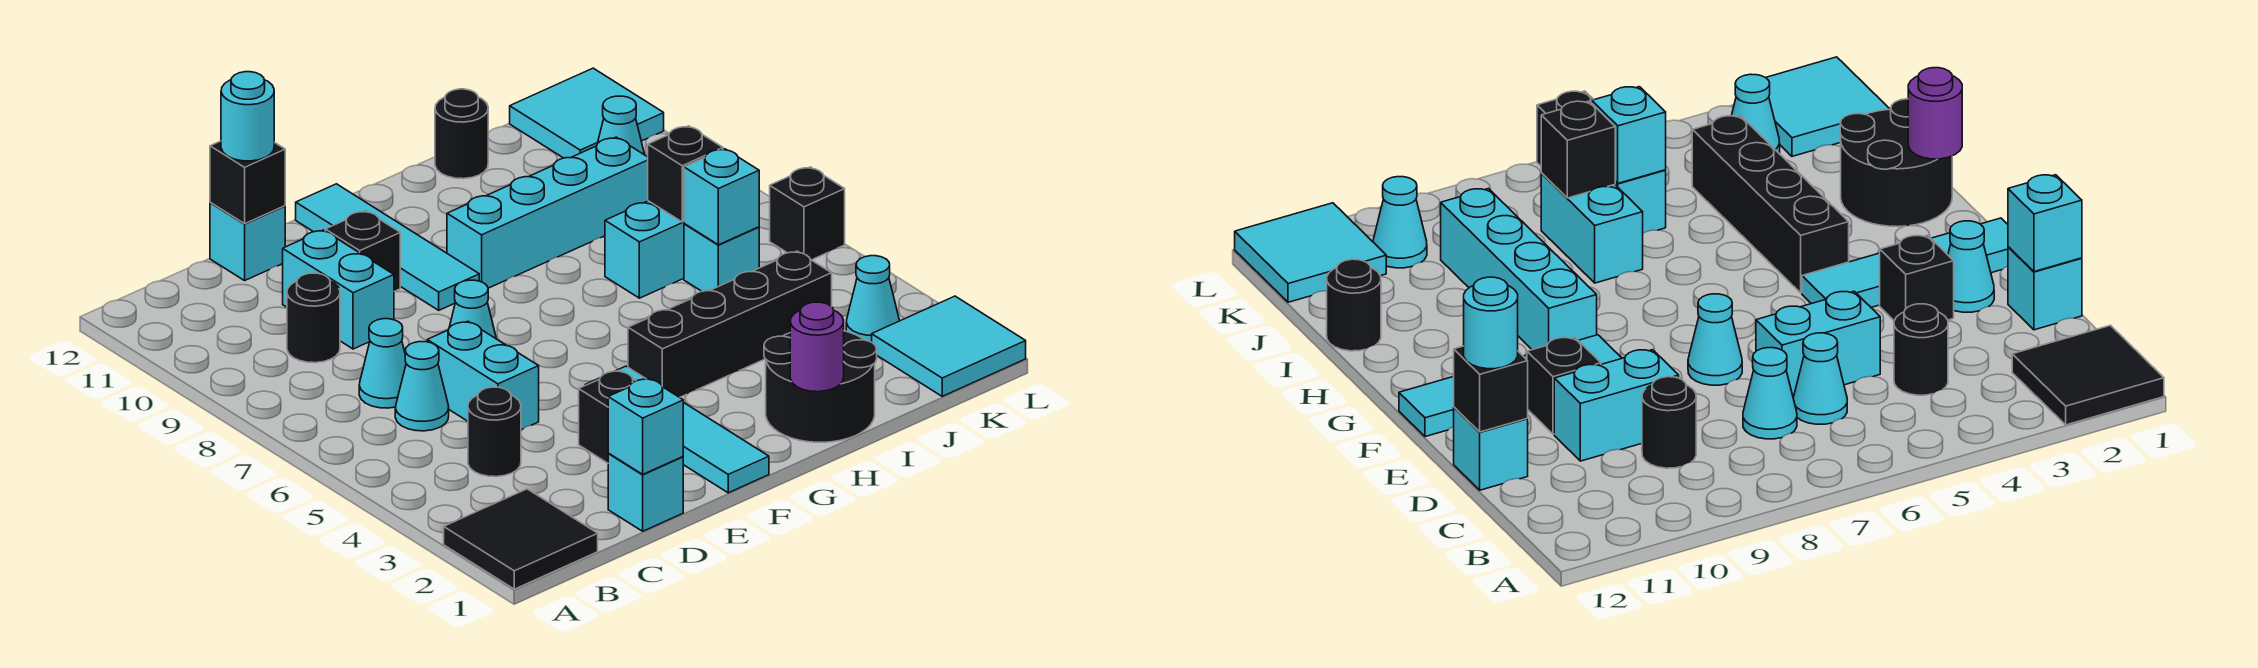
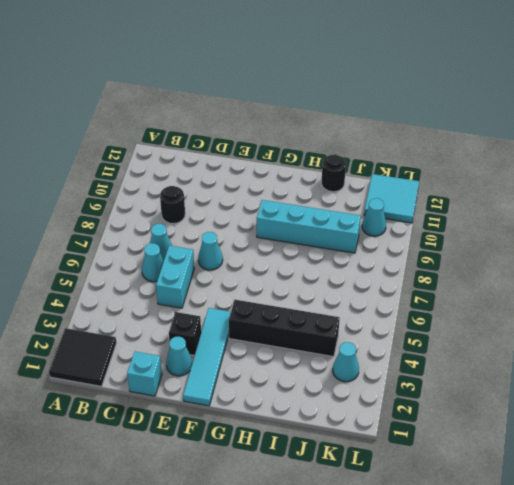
none -> black round brick C4 level 1
none -> cyan brick D9:D10 level 1
none -> cyan brick D12 level 1
none -> black brick E10 level 1

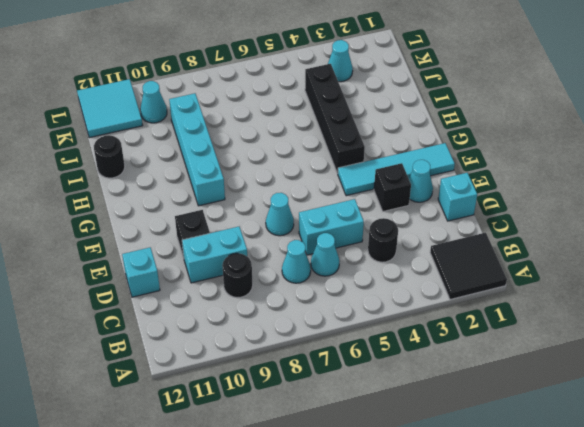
none -> cyan tile F9:F12 level 1
none -> black round brick H1:I2 level 1
none -> cyan brick I7:J7 level 1
none -> cyan brick J6 level 1

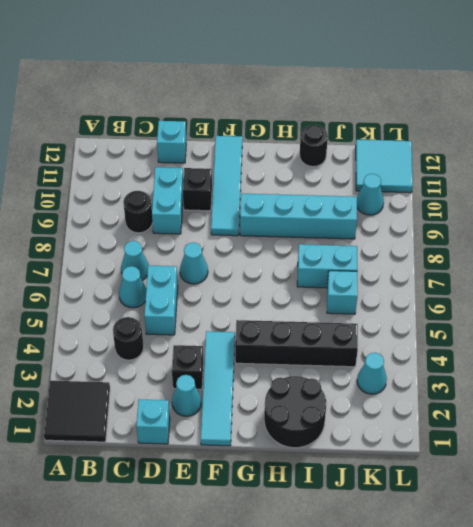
none -> cyan tile K1:L2 level 1
none -> black brick L6 level 1
none -> cyan brick D1 level 2
none -> black brick D12 level 2

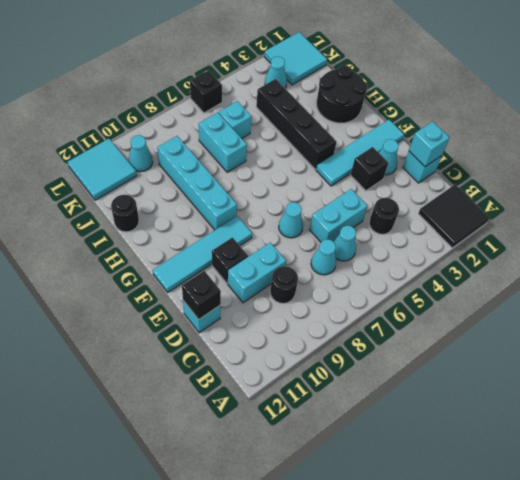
none -> purple round brick H1 level 2
none -> cyan brick J6 level 2
none -> black brick J7 level 2
none -> cyan round brick D12 level 3

